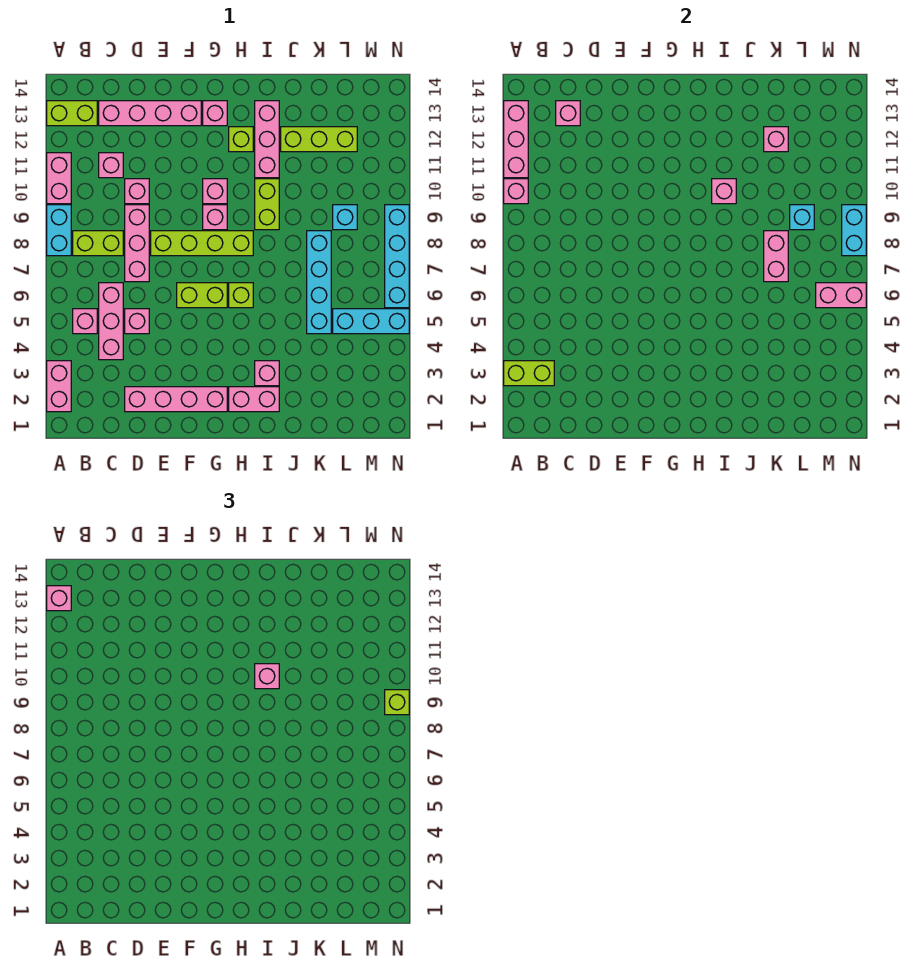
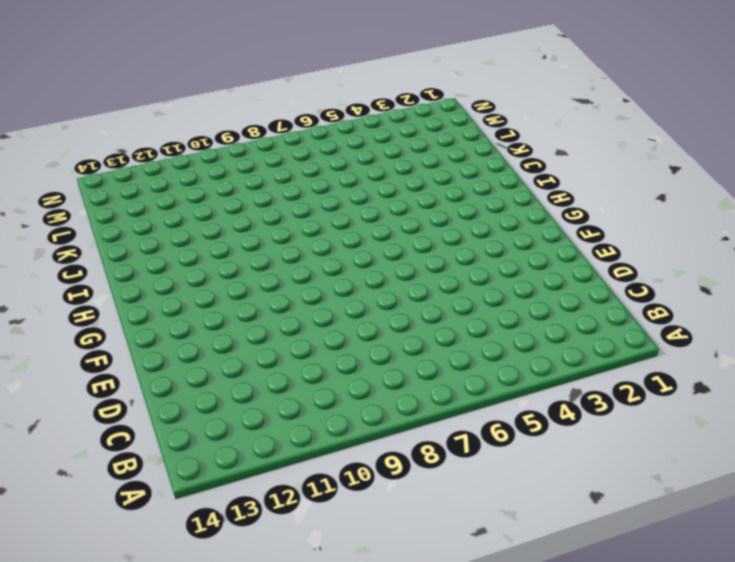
none -> pink brick A2:A3 level 1
none -> cyan brick A8:A9 level 1
none -> pink brick A10:A11 level 1
none -> lime brick A13:B13 level 1

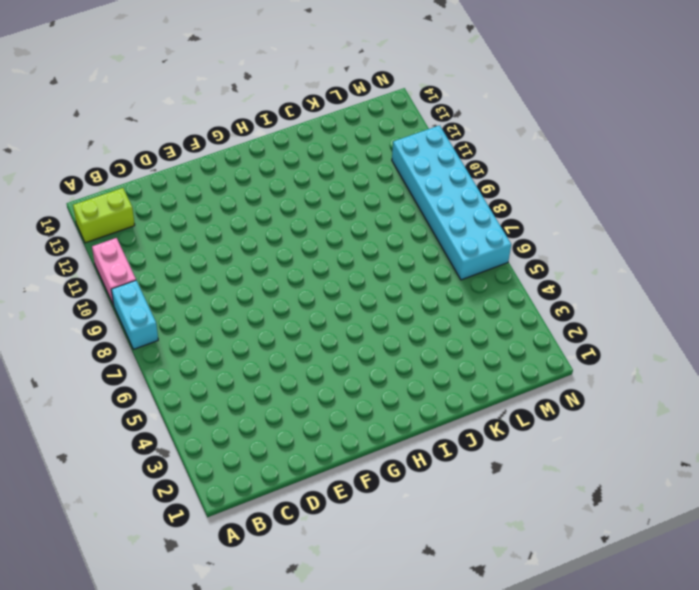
cyan brick M6:N11 level 1 -> cyan brick N6:N9 level 1
none -> pink brick A2:A3 level 1
none -> pink brick B5 level 1
none -> lime brick B8:C8 level 1
none -> pink brick C4:C6 level 1

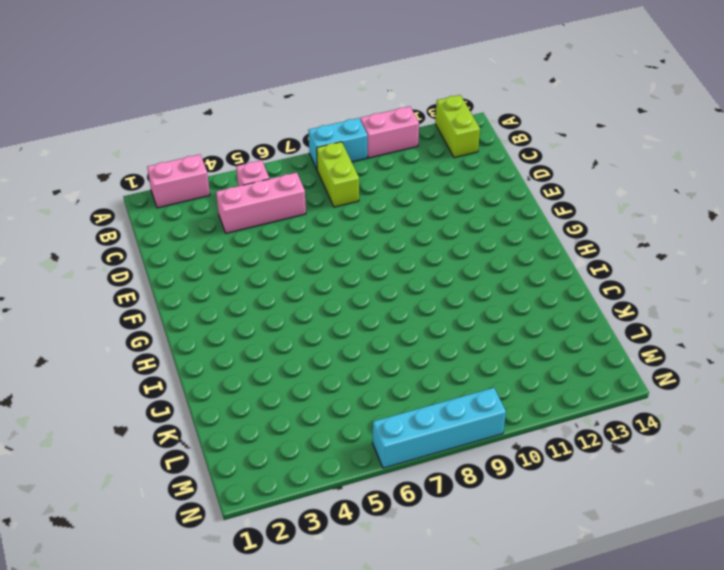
none -> pink brick C11 level 1
none -> pink brick C13:F13 level 1
none -> pink brick D2:G2 level 1
none -> pink brick D5 level 1

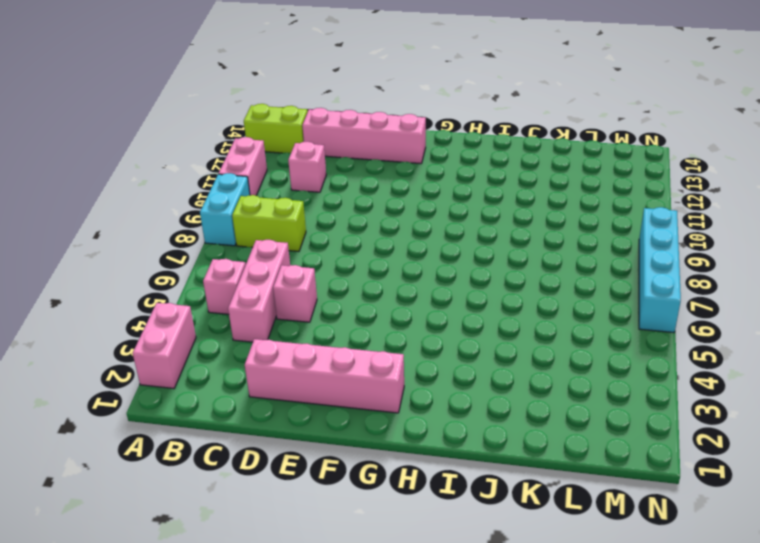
none -> pink brick D7:D9 level 1
none -> pink brick D10 level 1
none -> lime brick E8:H8 level 1
none -> lime brick F6:G6 level 1

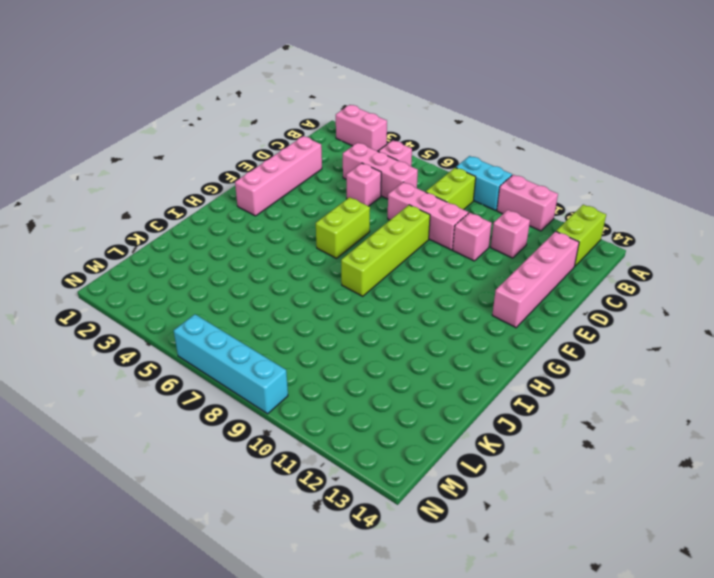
none -> pink brick G9 level 1
none -> pink brick G10 level 1
none -> pink brick G13 level 1
none -> pink brick H2:I2 level 1

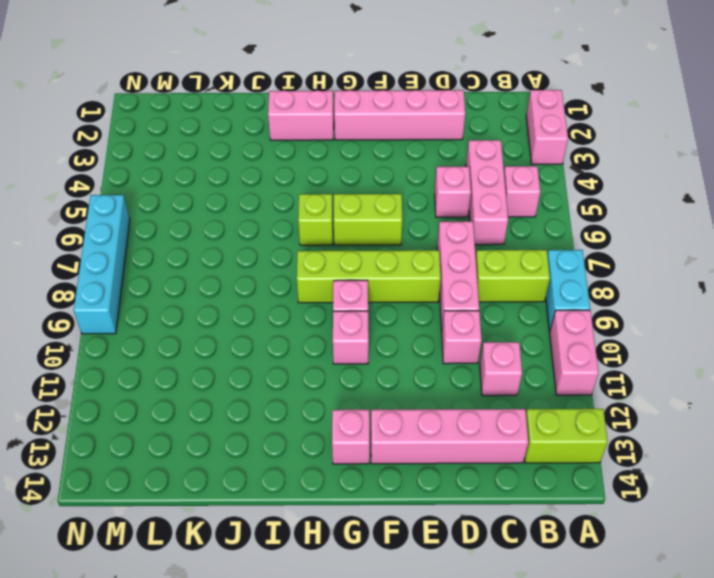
none -> lime brick H12 level 1
none -> pink brick I3 level 1
none -> lime brick I9:I10 level 1
none -> pink brick I11:I13 level 1

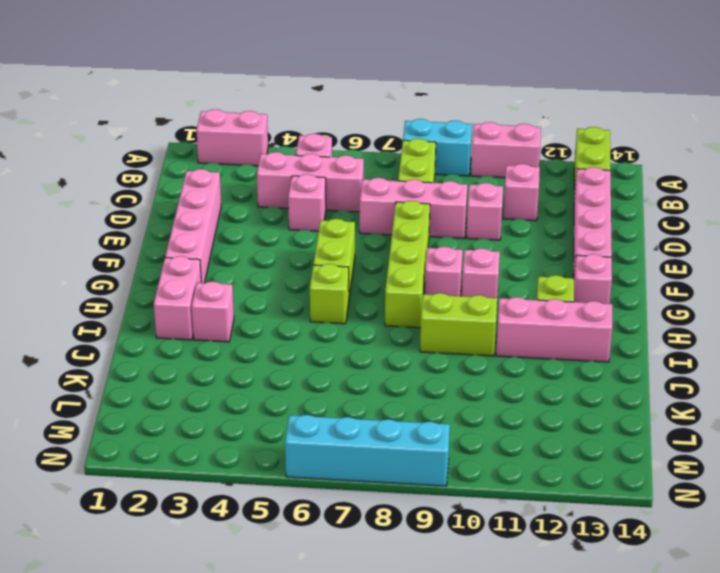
none -> lime brick J12:L12 level 1
none -> cyan brick K5:K8 level 1
none -> cyan brick L5:N5 level 1
none -> cyan brick L9 level 1

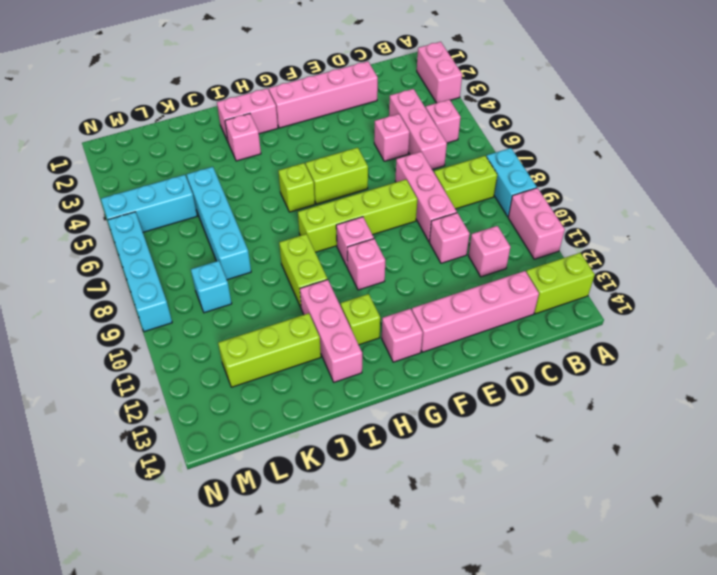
none -> lime brick A3:B3 level 2
none -> pink brick A10 level 2
none -> pink brick A11:A13 level 2
none -> pink brick C13 level 2

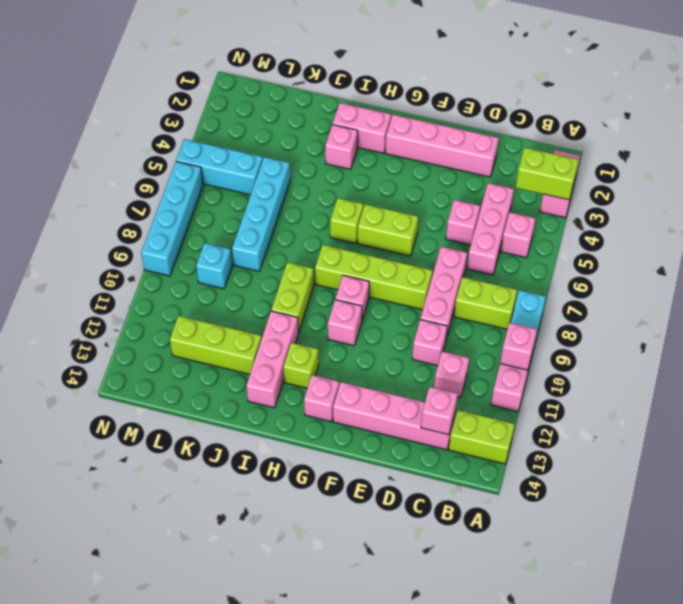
none -> pink brick A11:A13 level 2
none -> pink brick I10 level 2
none -> pink brick K7:K8 level 2
none -> pink brick K12 level 2

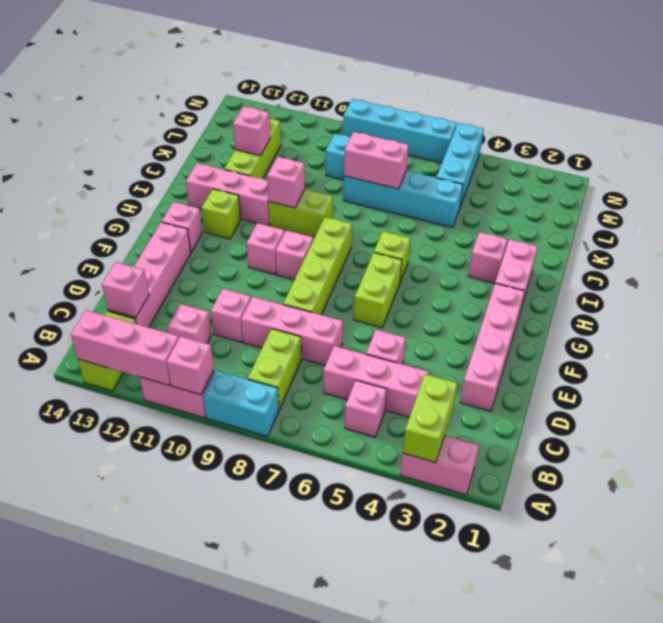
none -> cyan brick L9 level 2
none -> pink brick M6:N6 level 2
none -> cyan brick N8:N9 level 2
none -> pink brick A13 level 3

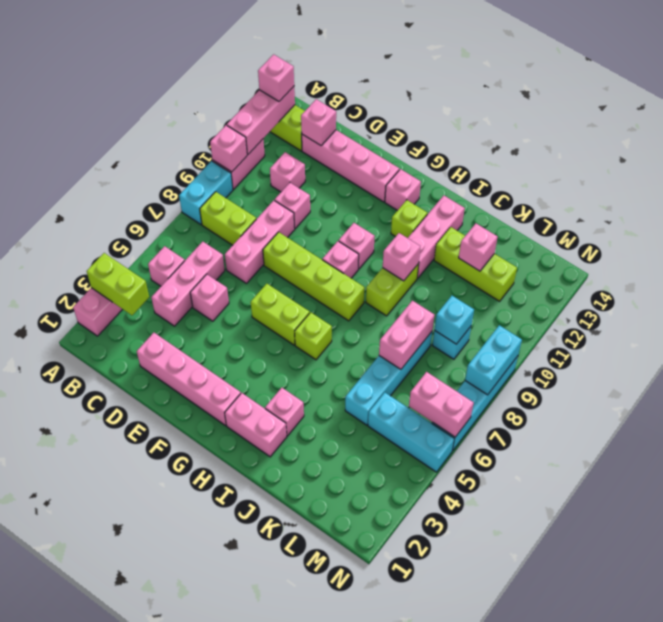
none -> pink brick I10 level 3
none -> lime brick N9 level 3

